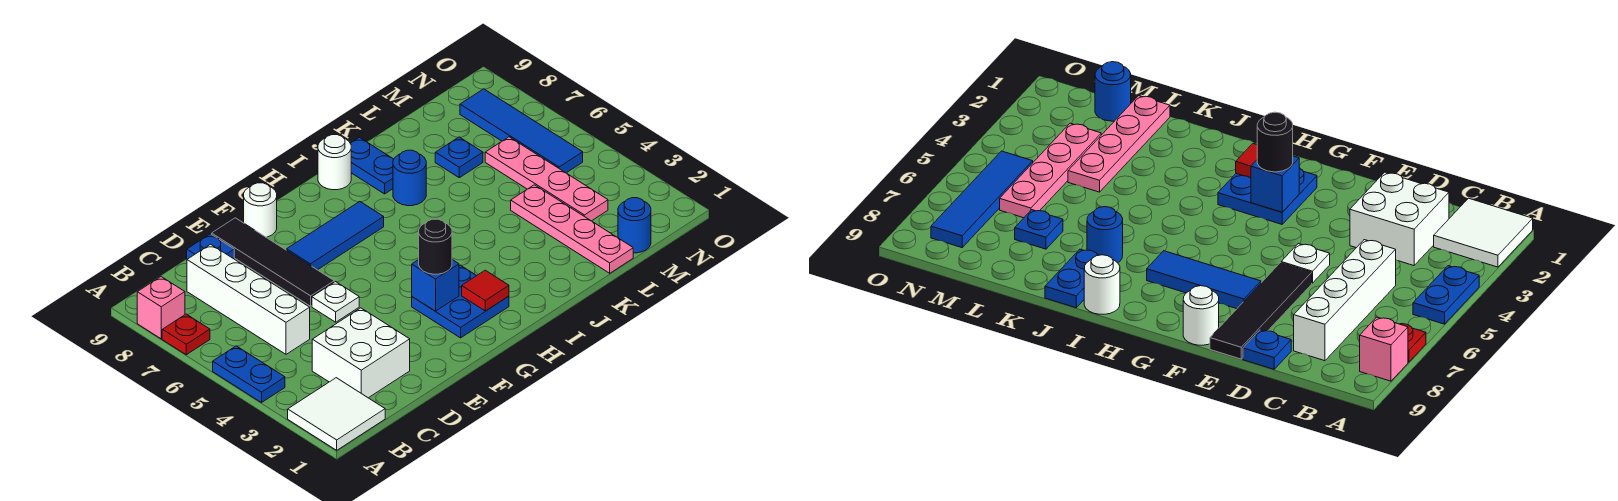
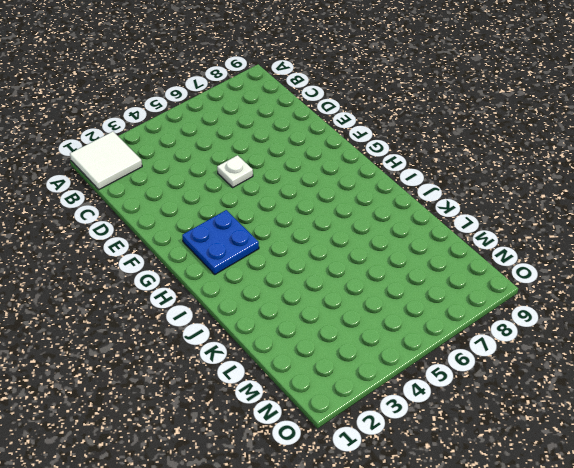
none -> blue plate A4:A5 level 1
none -> red plate A7 level 1
none -> pink brick A8 level 1

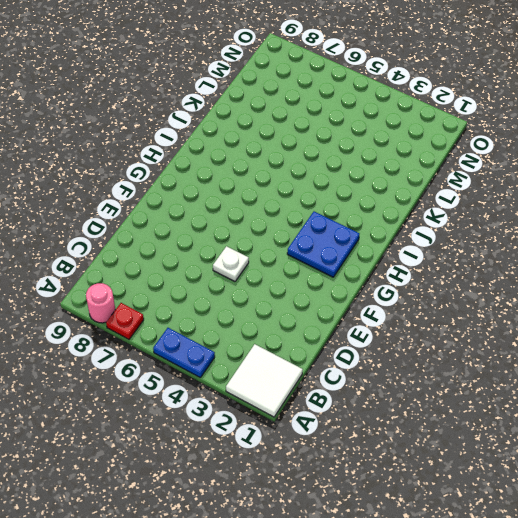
pink round brick A8 level 1 -> pink brick A8 level 1
none -> white brick C2:D3 level 1
none -> white brick C5:C8 level 1
none -> blue plate D9 level 1

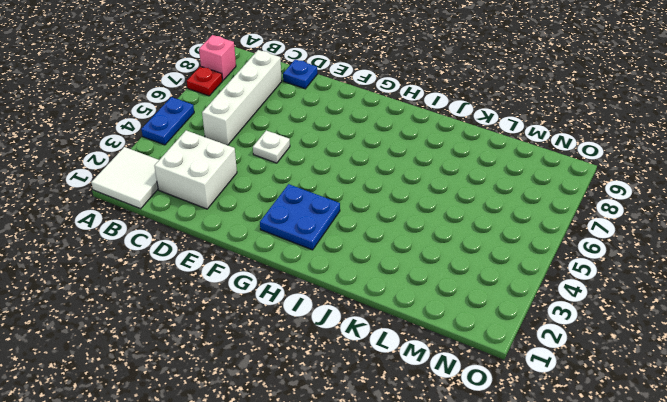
none -> black tile E6:E9 level 1
none -> blue tile F7:H7 level 1
none -> white round brick F9 level 1

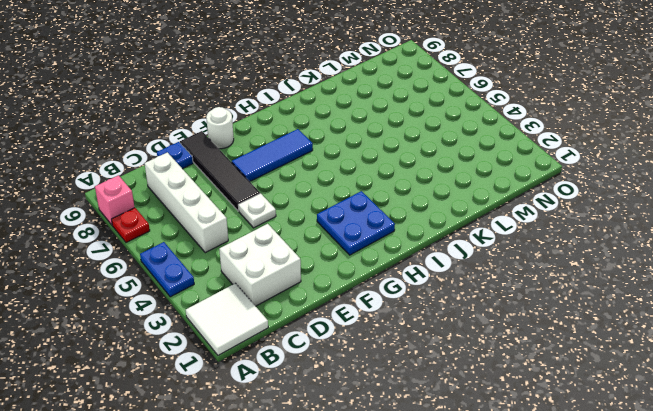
none -> white round brick I9 level 1
none -> blue round brick J7 level 1
none -> blue plate J8:J9 level 1

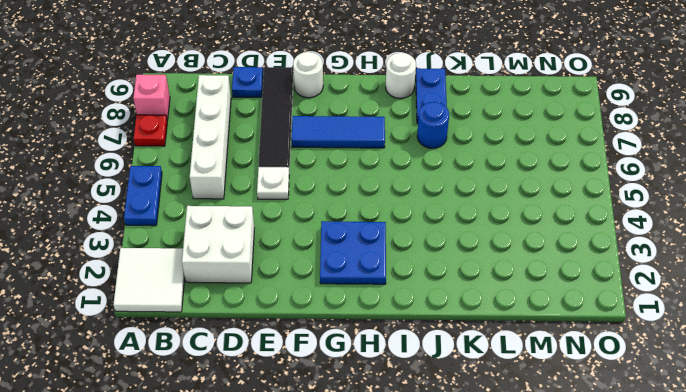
none -> pink plate L1:L4 level 1
none -> blue plate L7 level 1
none -> blue round brick M1 level 1

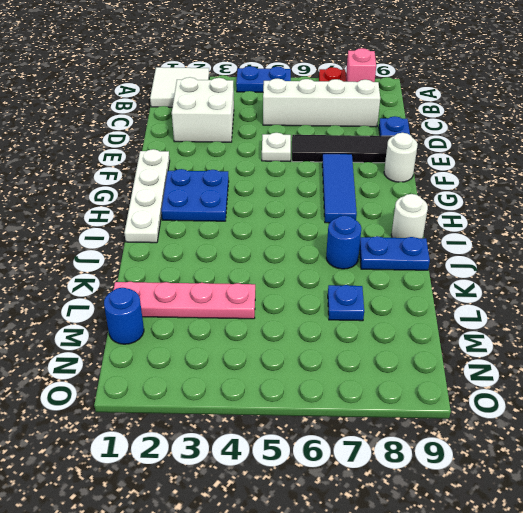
white plate F1:I1 level 1 -> none
none -> pink plate M3:M6 level 1
none -> blue tile N5:N8 level 1
none -> blue brick G3 level 2

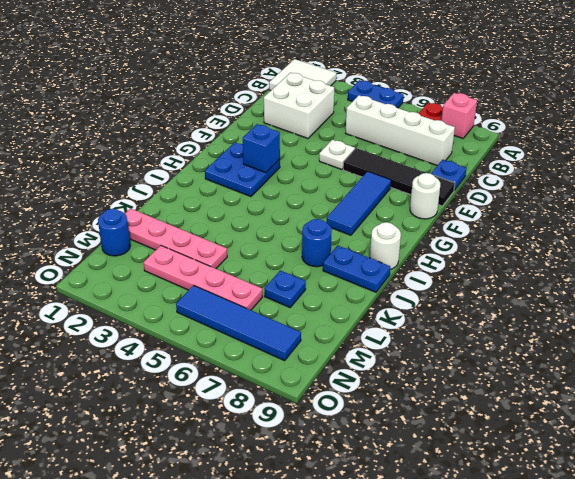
none -> red tile H2 level 2
none -> black round brick G3 level 3

